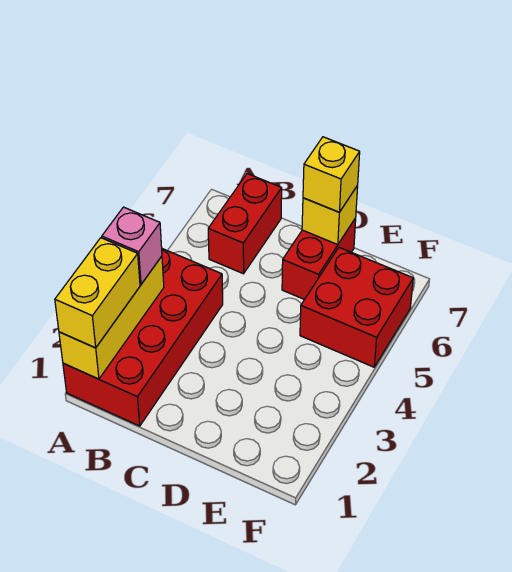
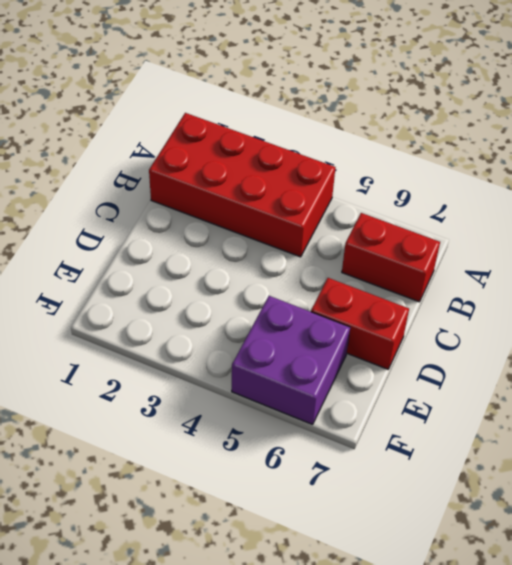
purple brick E5:F6 level 1 -> red brick E5:F6 level 1
none -> yellow brick A1:A3 level 2
none -> yellow brick D7 level 2

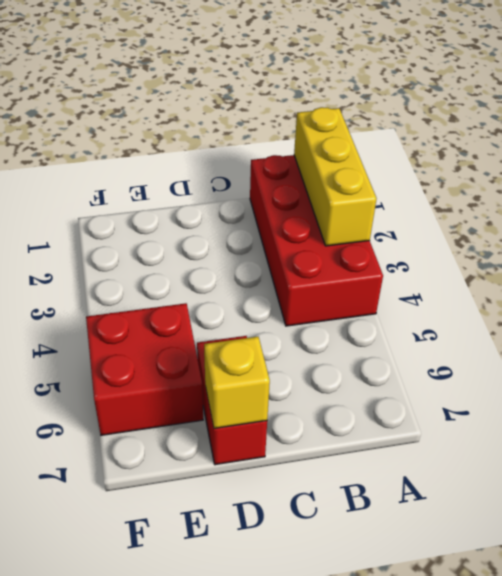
none -> red brick B6:B7 level 1
none -> yellow brick A1:A2 level 3

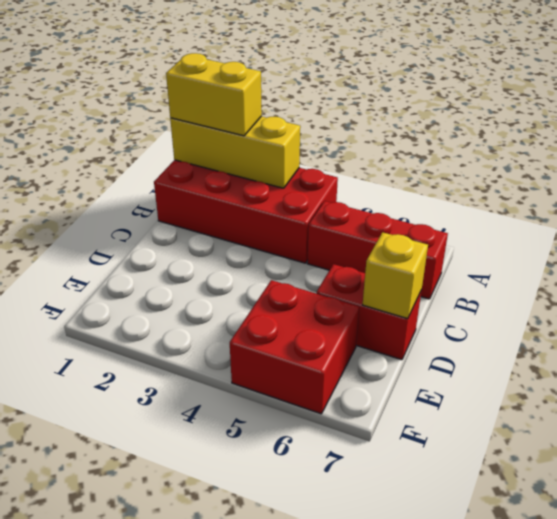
red brick B5:B7 level 1 -> red brick B6:B7 level 1
none -> pink brick A3 level 3
none -> yellow brick D7 level 3

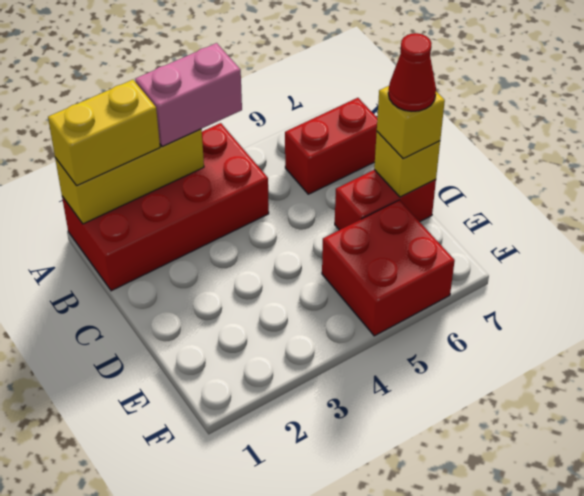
pink brick A3:A4 level 3 -> pink brick A3 level 3
red cone D7 level 4 -> none

